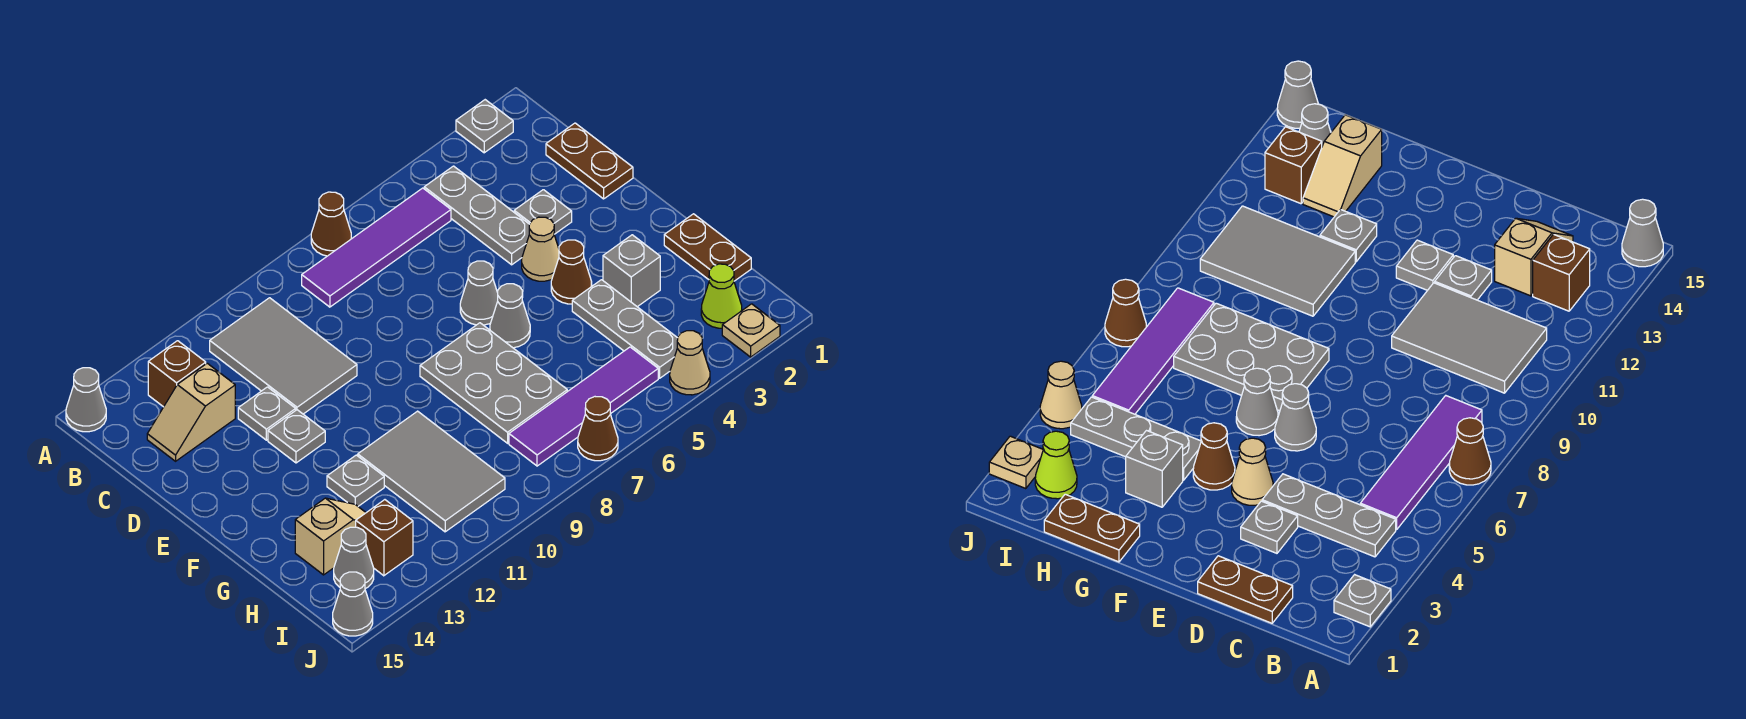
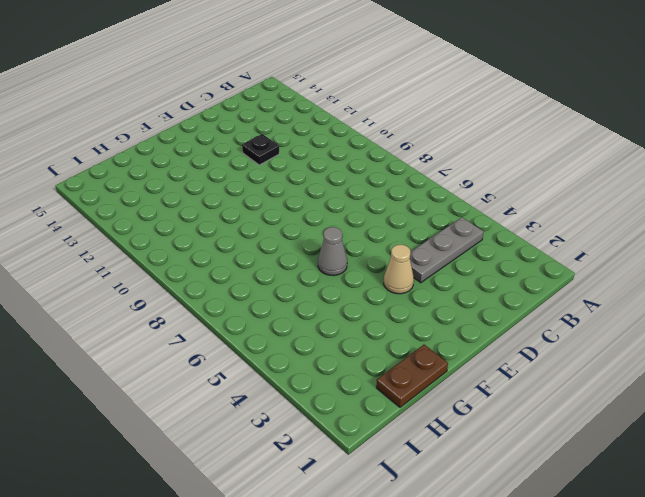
black plate D12 level 1 -> grey plate D12 level 1
none -> grey plate A2 level 1
none -> brown cone A7 level 1
none -> grey cone A15 level 1
none -> purple tile B5:B8 level 1

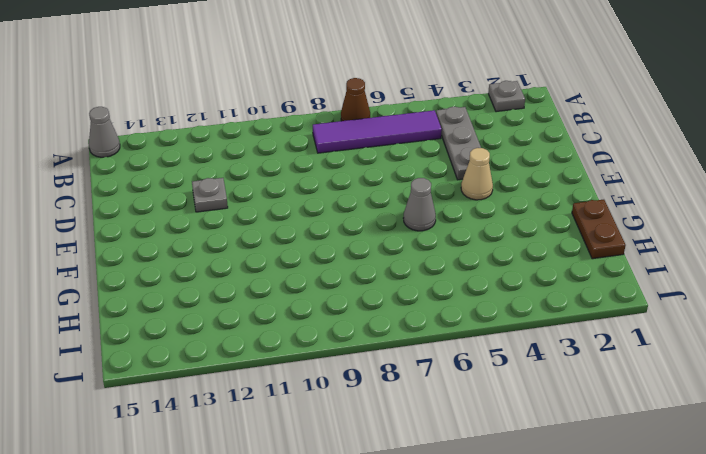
none -> grey tile B10:D11 level 1
none -> brown brick B13 level 1
none -> brown plate C1:D1 level 1
none -> tan slope C13:C14 level 1 top 13

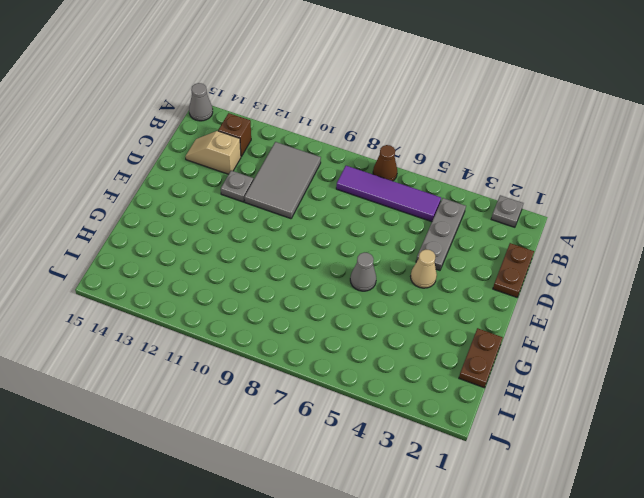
none -> grey plate D3 level 1
none -> grey cone E6 level 1
none -> grey plate E12 level 1
none -> brown cone F4 level 1

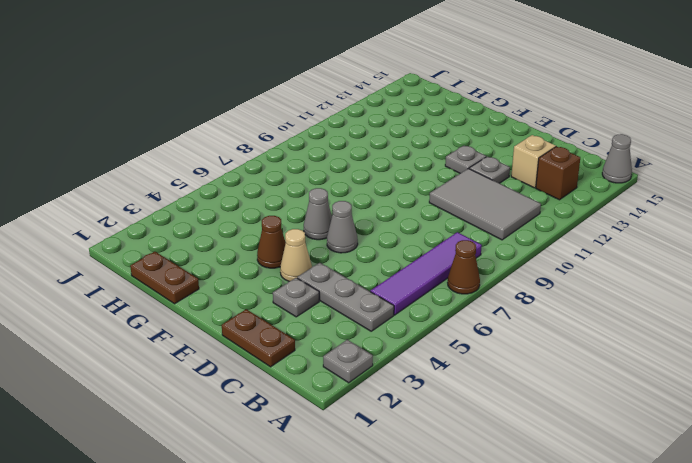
none -> grey plate F7:H8 level 1
none -> grey brick G3 level 1
none -> grey plate G4:I4 level 1
none -> grey tile G10:I11 level 1

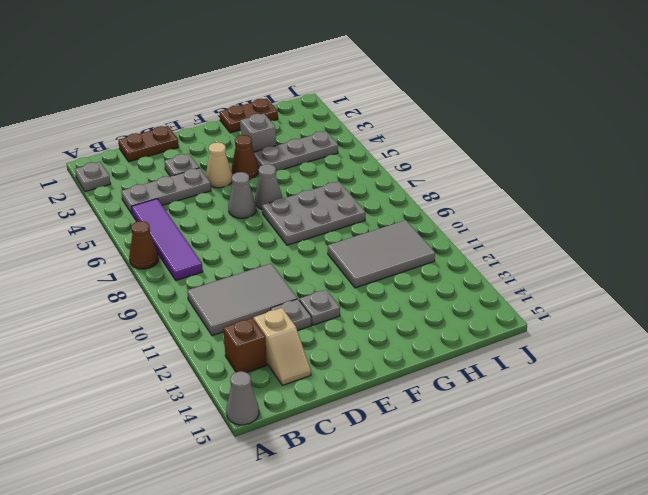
none -> grey plate G12 level 1
none -> tan slope H13:H14 level 1 top 14
none -> lime cone I2 level 1
none -> purple tile I5:I8 level 1

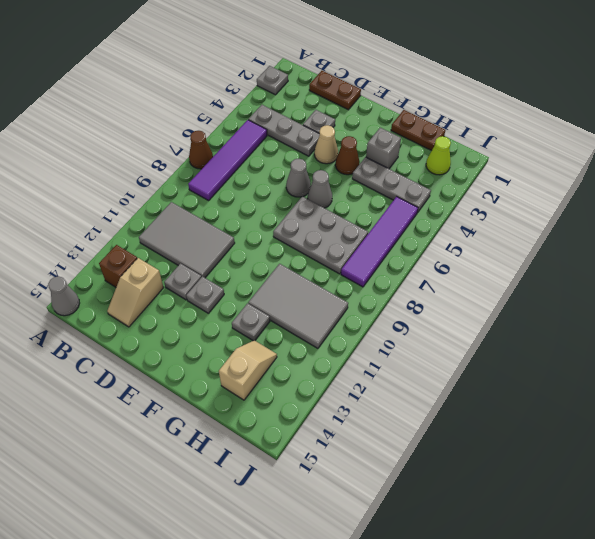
none -> brown brick I13 level 1
none -> grey cone I14 level 1
none -> tan plate J2 level 1
none -> tan cone J4 level 1

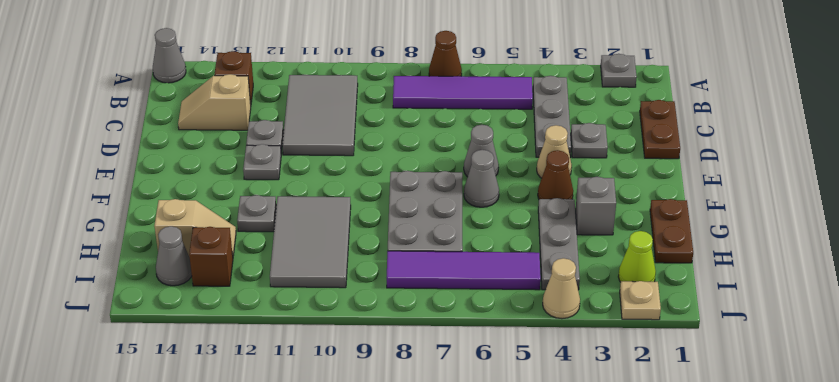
none -> brown cone J7 level 1
none -> grey cone J15 level 1

